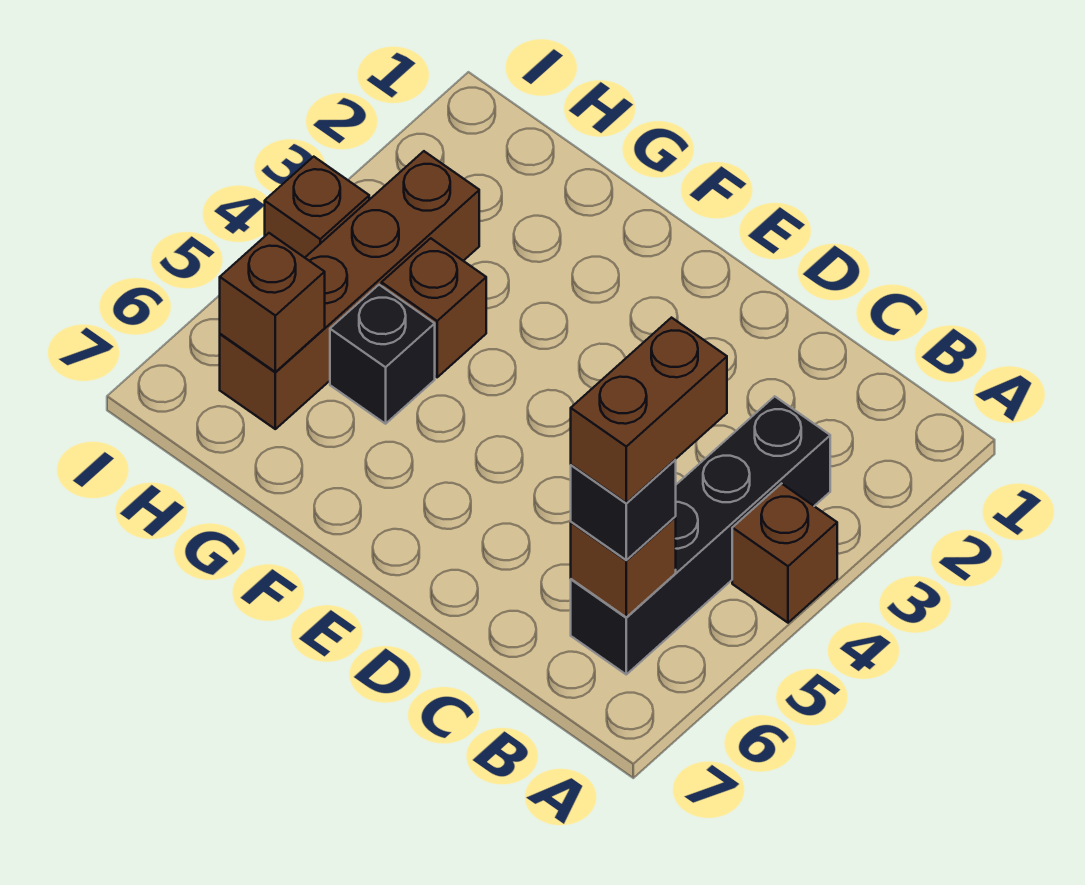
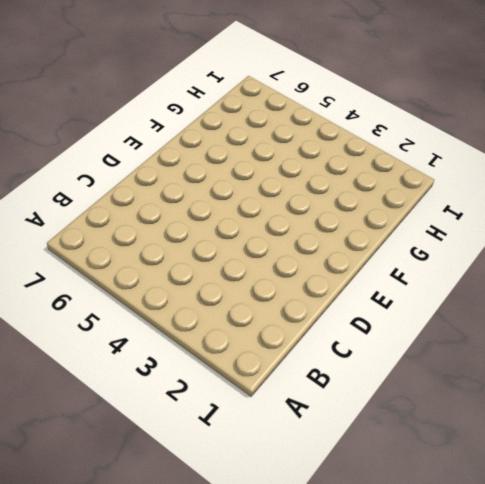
none -> brown brick A4 level 1
none -> black brick B3:B6 level 1

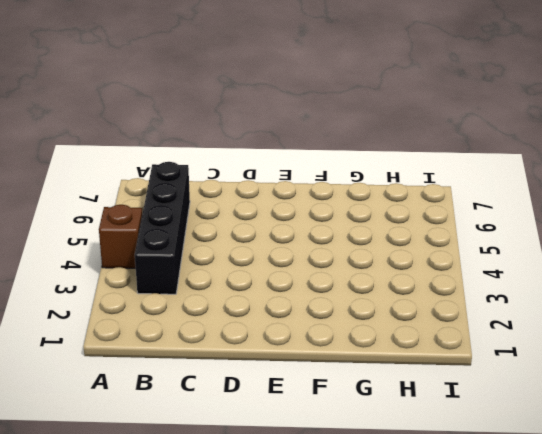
none -> brown brick G4 level 1
none -> black brick G5 level 1

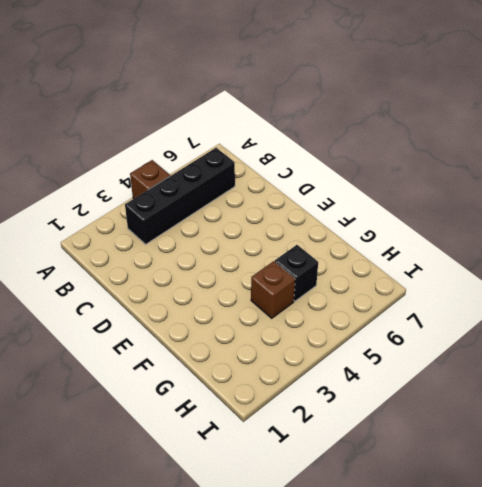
none -> brown brick H3:H6 level 1
none -> brown brick I4 level 1

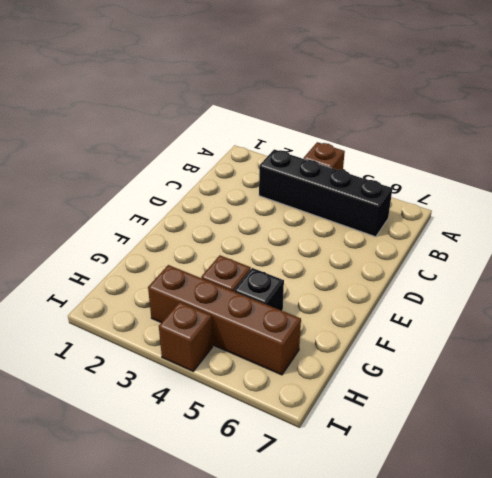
none -> brown brick B6 level 2
none -> brown brick H6 level 2

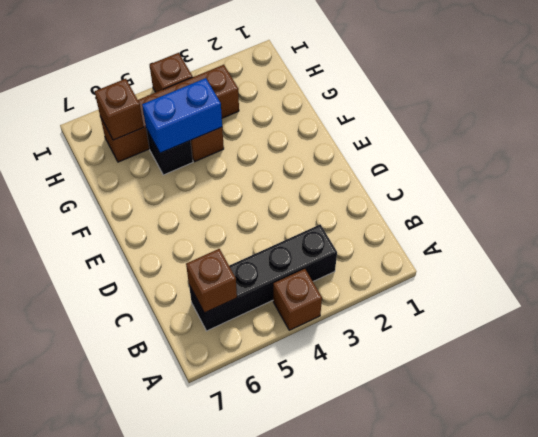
blue brick G4:G5 level 2 -> none
none -> black brick B6 level 3
none -> brown brick B5:B6 level 4

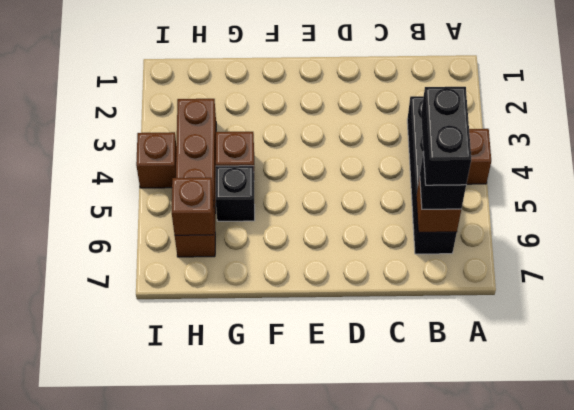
black brick B5:B6 level 4 -> brown brick B5:B6 level 4

